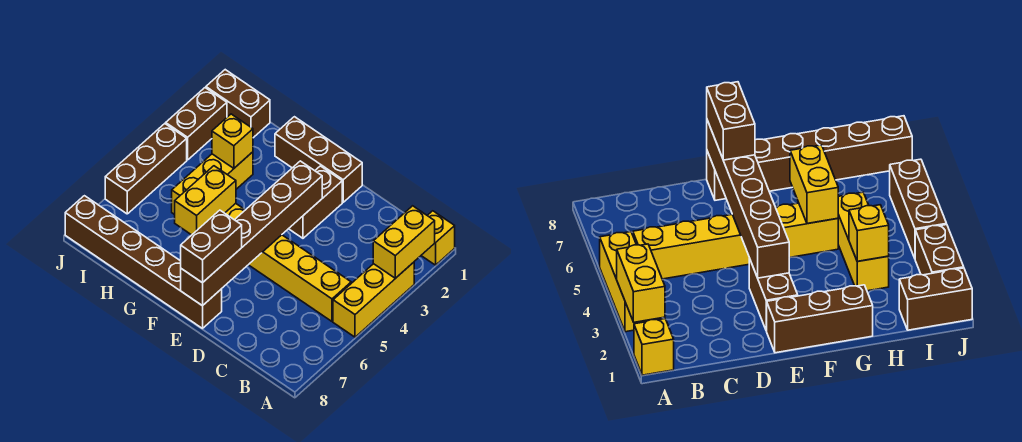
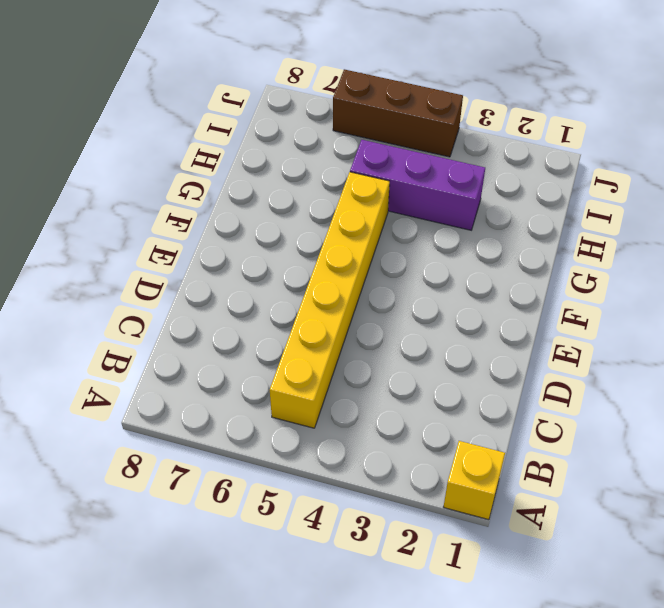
purple brick H3:H5 level 1 -> yellow brick H3:H5 level 1
none -> yellow brick A3:A5 level 1
none -> brown brick E1:G1 level 1
none -> brown brick E2:E3 level 1

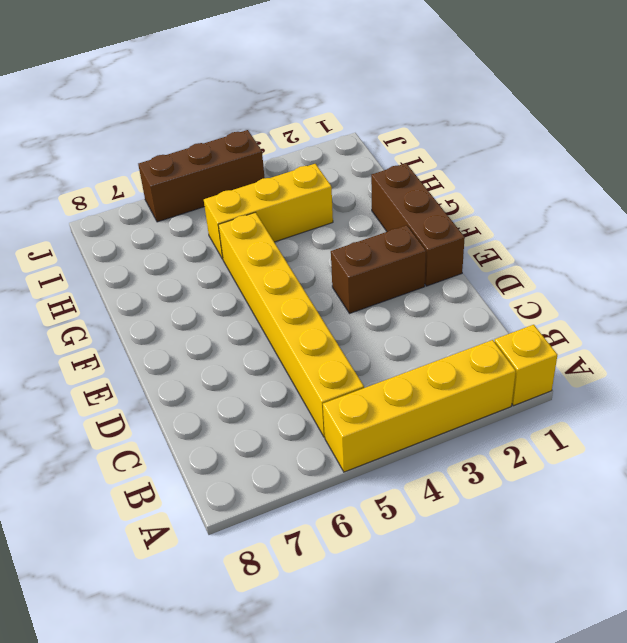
yellow brick A2:A5 level 1 -> yellow brick A3:A5 level 1
none -> brown brick E8:J8 level 1
none -> brown brick I1:J1 level 1
none -> brown brick J2:J3 level 1

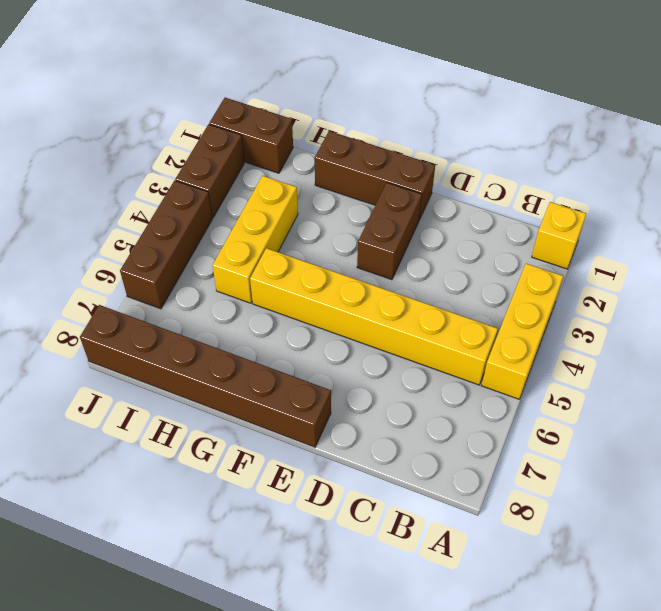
none -> yellow brick A2:A3 level 2
none -> brown brick E3:E8 level 2
none -> yellow brick G5:G6 level 2

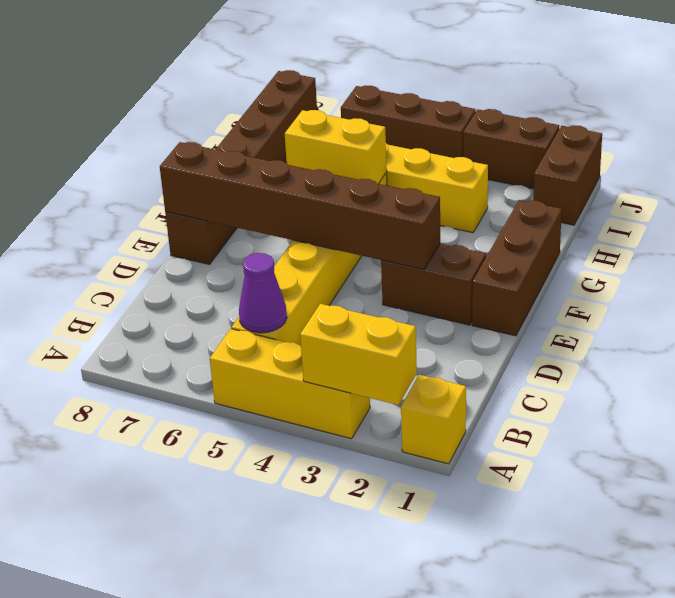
purple cone B5 level 2 -> none
none -> yellow brick H3 level 2
none -> brown brick E7:E8 level 3

